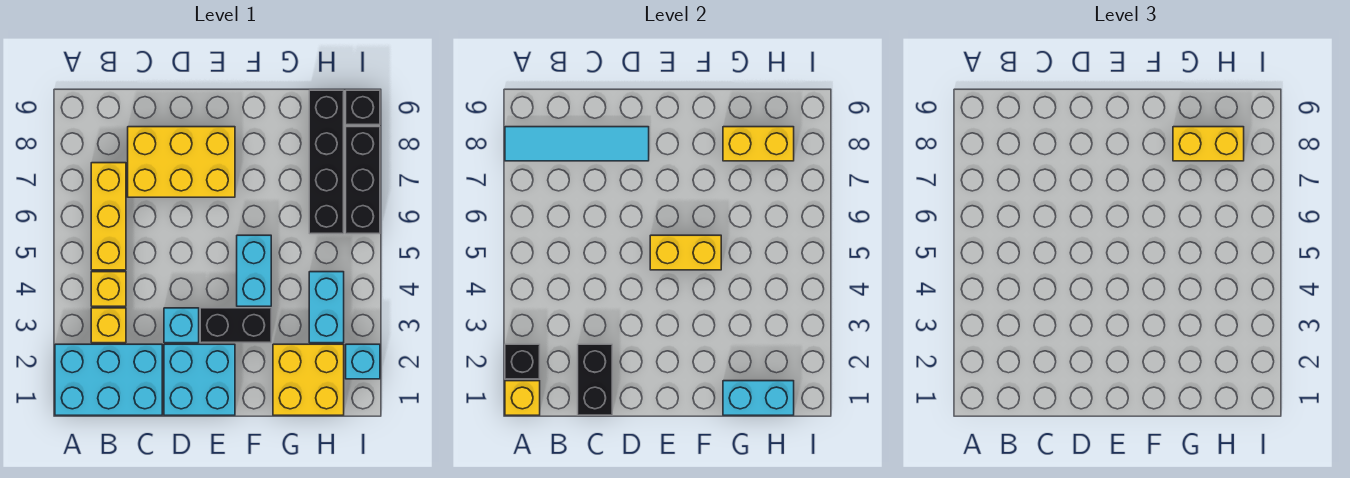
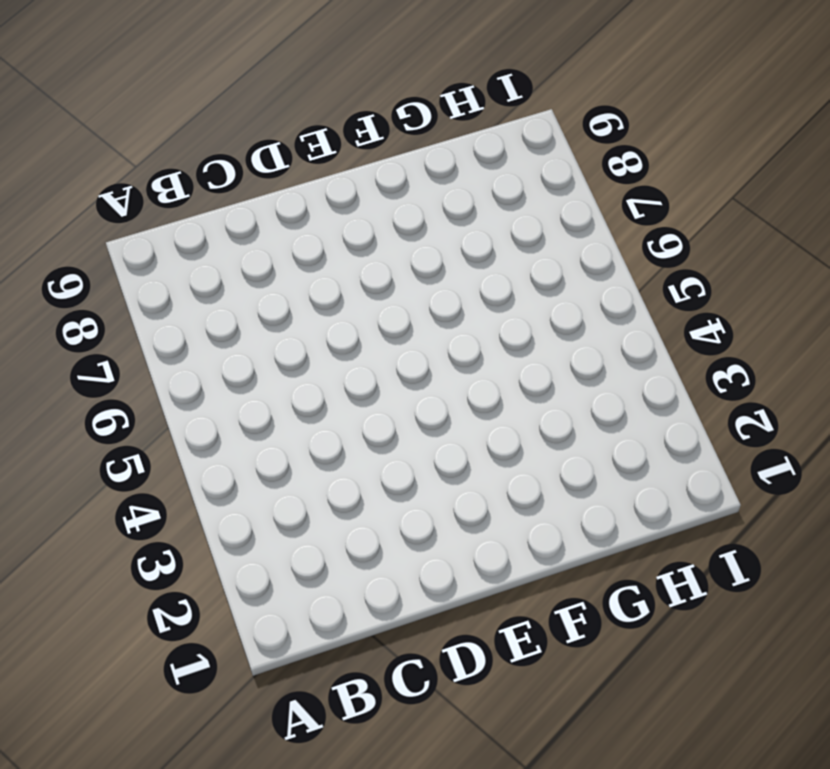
none -> cyan brick A1:C2 level 1
none -> yellow brick B3 level 1
none -> yellow brick B4 level 1

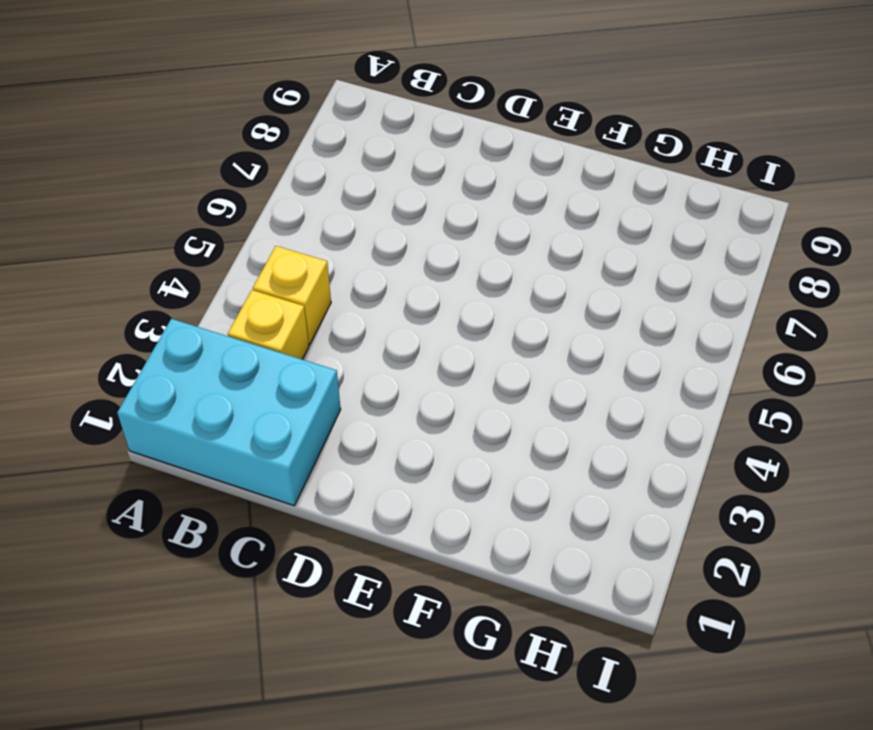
none -> yellow brick B5:B7 level 1
none -> yellow brick C7:E8 level 1
none -> cyan brick D1:E2 level 1

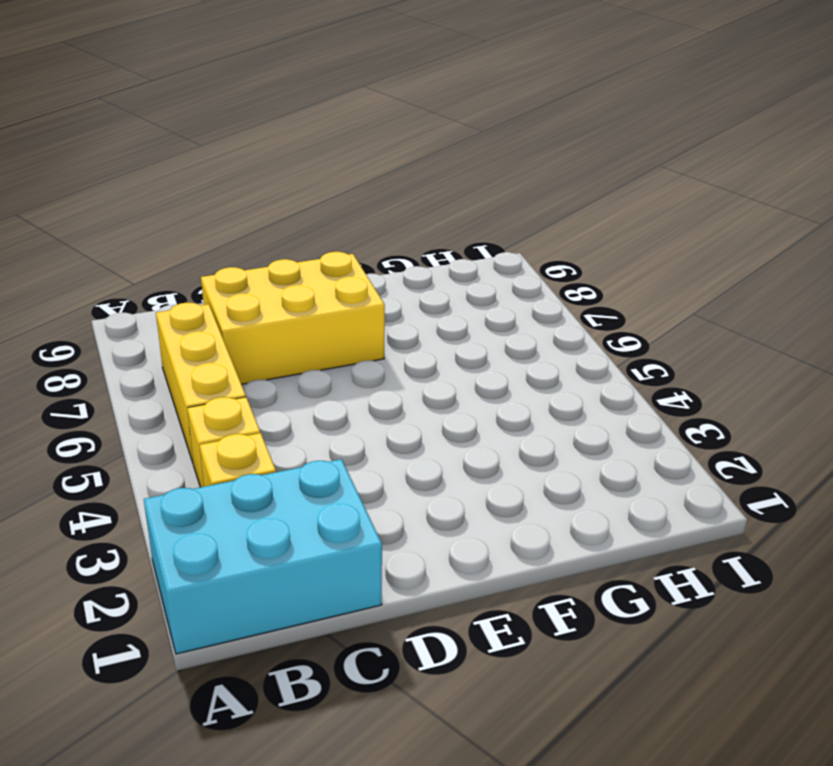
none -> cyan brick D1:E2 level 1
none -> cyan brick D3 level 1
none -> black brick E3:F3 level 1

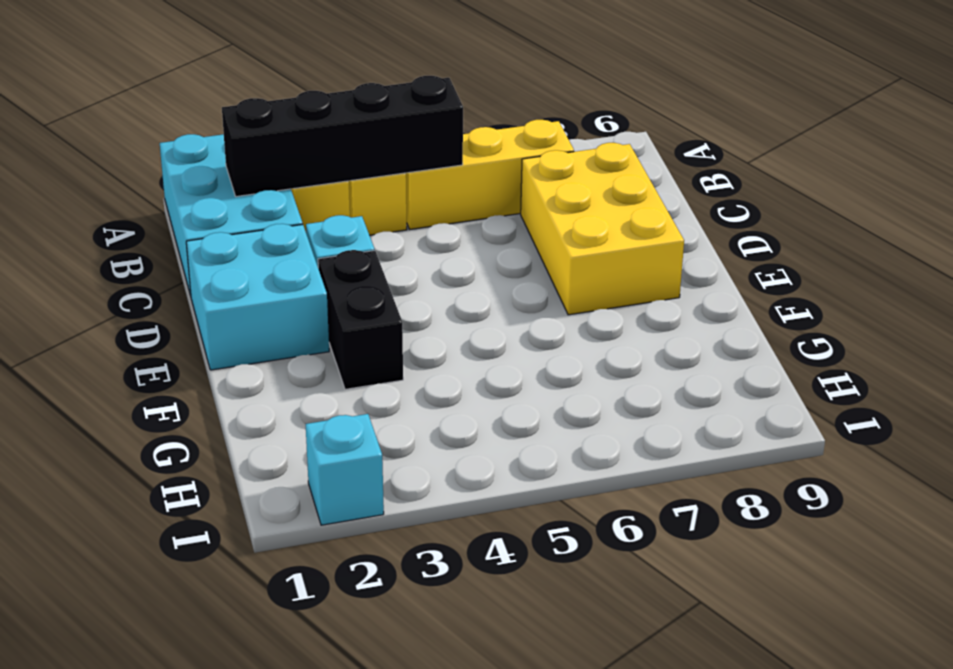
black brick B2:B5 level 2 -> black brick H6:H9 level 1
none -> cyan brick F4:F5 level 1
none -> yellow brick G1:H2 level 1
none -> cyan brick H3:H4 level 1

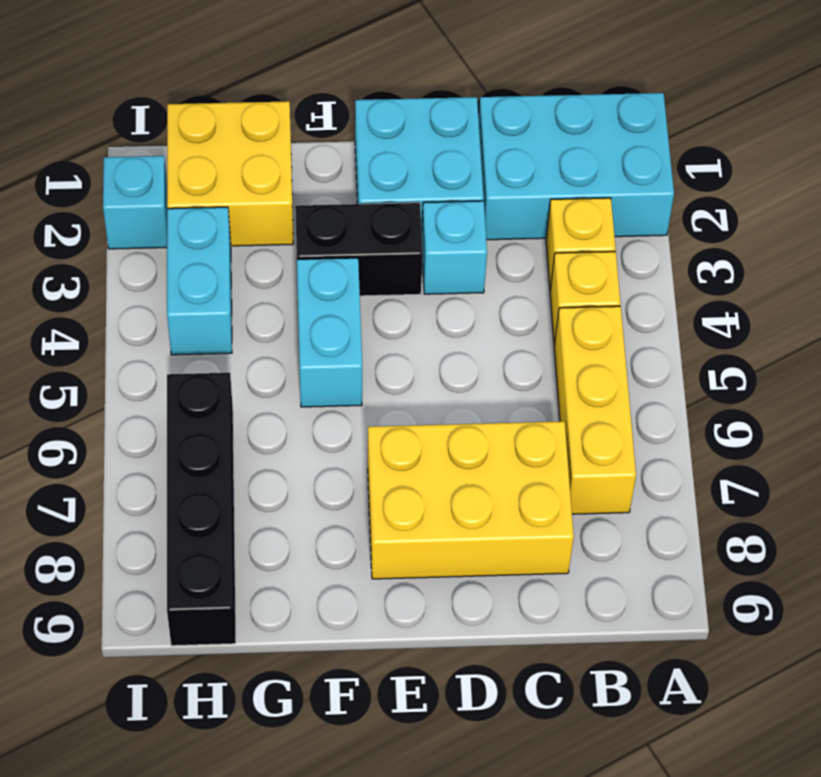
none -> black brick I6:I8 level 1
none -> black brick I9 level 1
none -> yellow brick A1 level 2

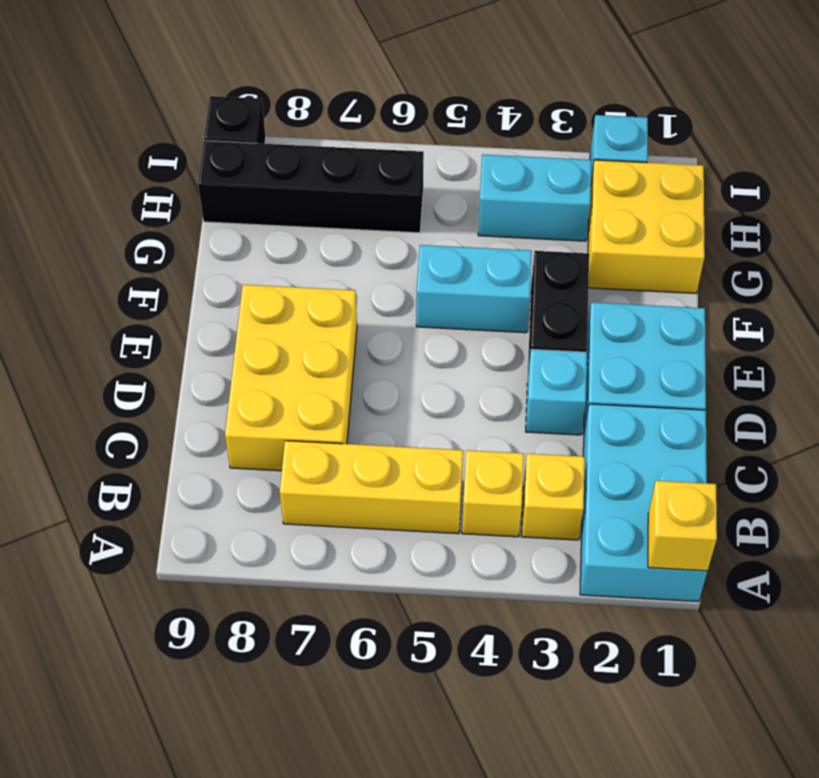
none -> black brick I6:I8 level 1
none -> black brick A2 level 2
none -> cyan tile A8:D8 level 2

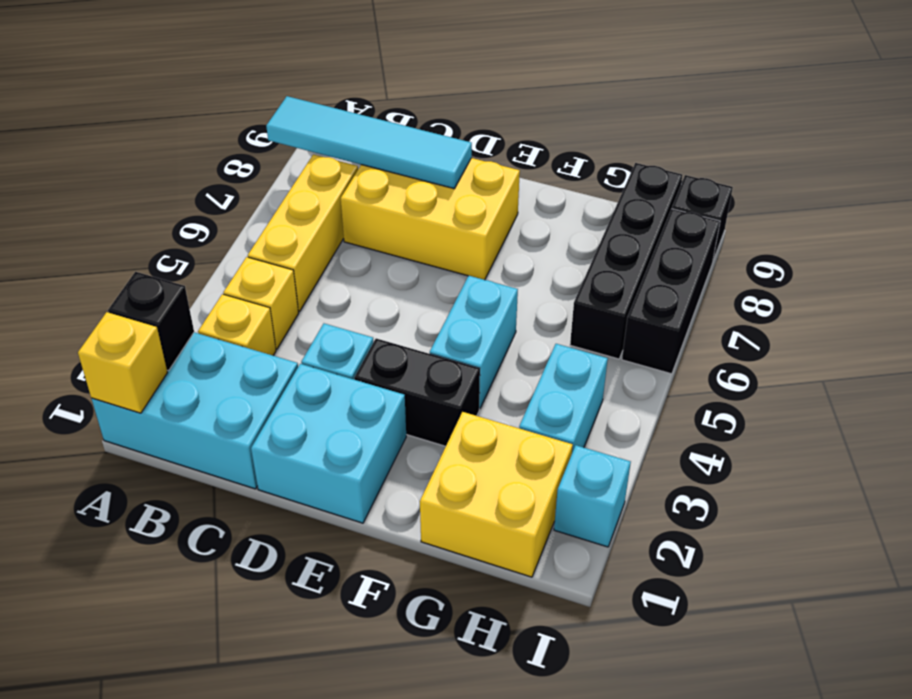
none -> black brick C1:C2 level 2
none -> yellow brick E5:F5 level 2
none -> cyan brick G1:H1 level 2

